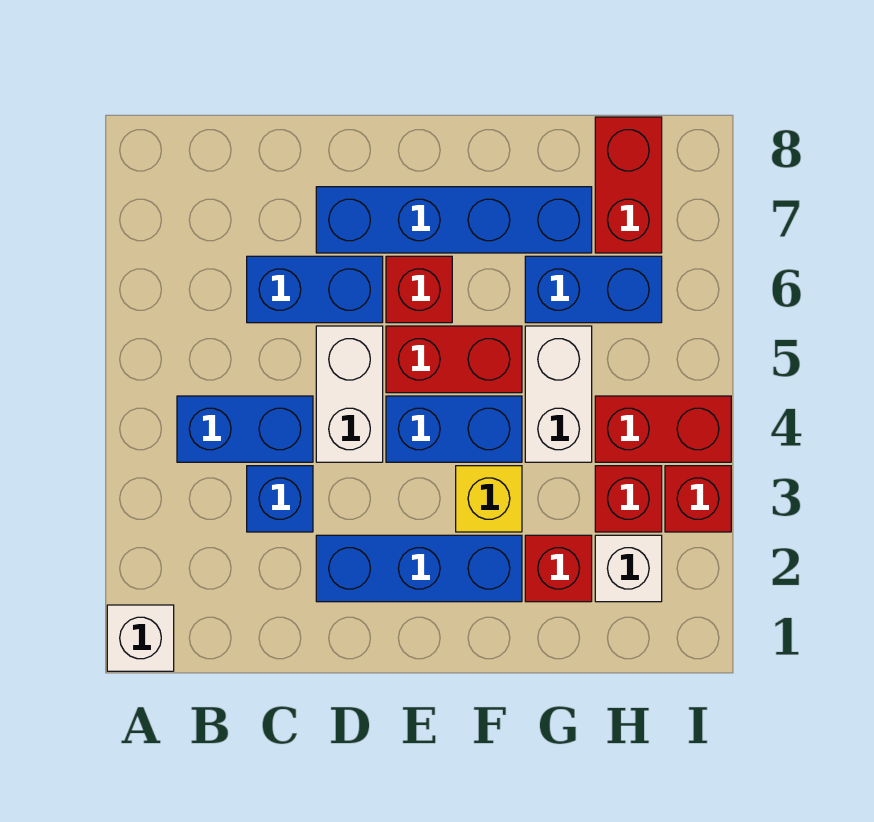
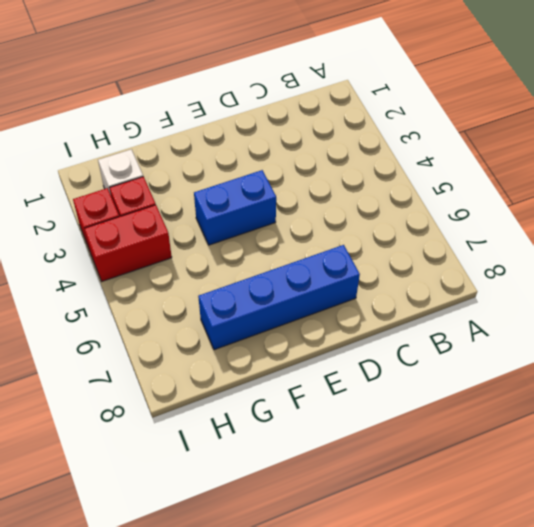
none -> white brick A1 level 1
none -> blue brick B4:C4 level 1
none -> blue brick C3 level 1

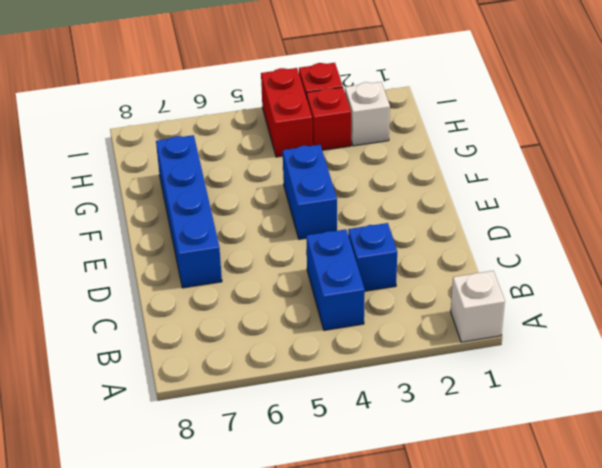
none -> blue brick C6:D6 level 1
none -> blue brick D2:F2 level 1
none -> white brick D4:D5 level 1

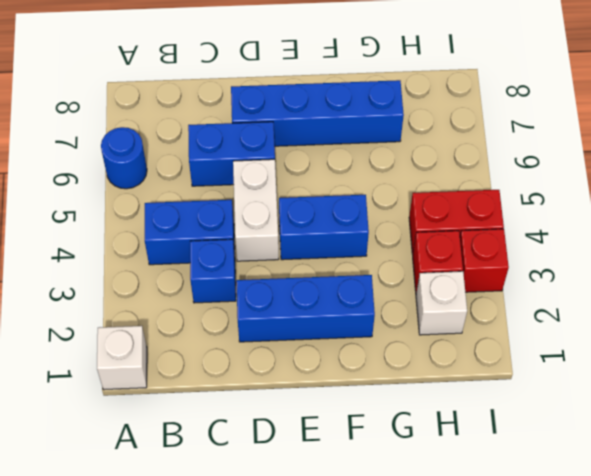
blue round brick A6 level 1 -> none
none -> red brick E5:F5 level 1
none -> red brick E6 level 1
none -> yellow brick F3 level 1

